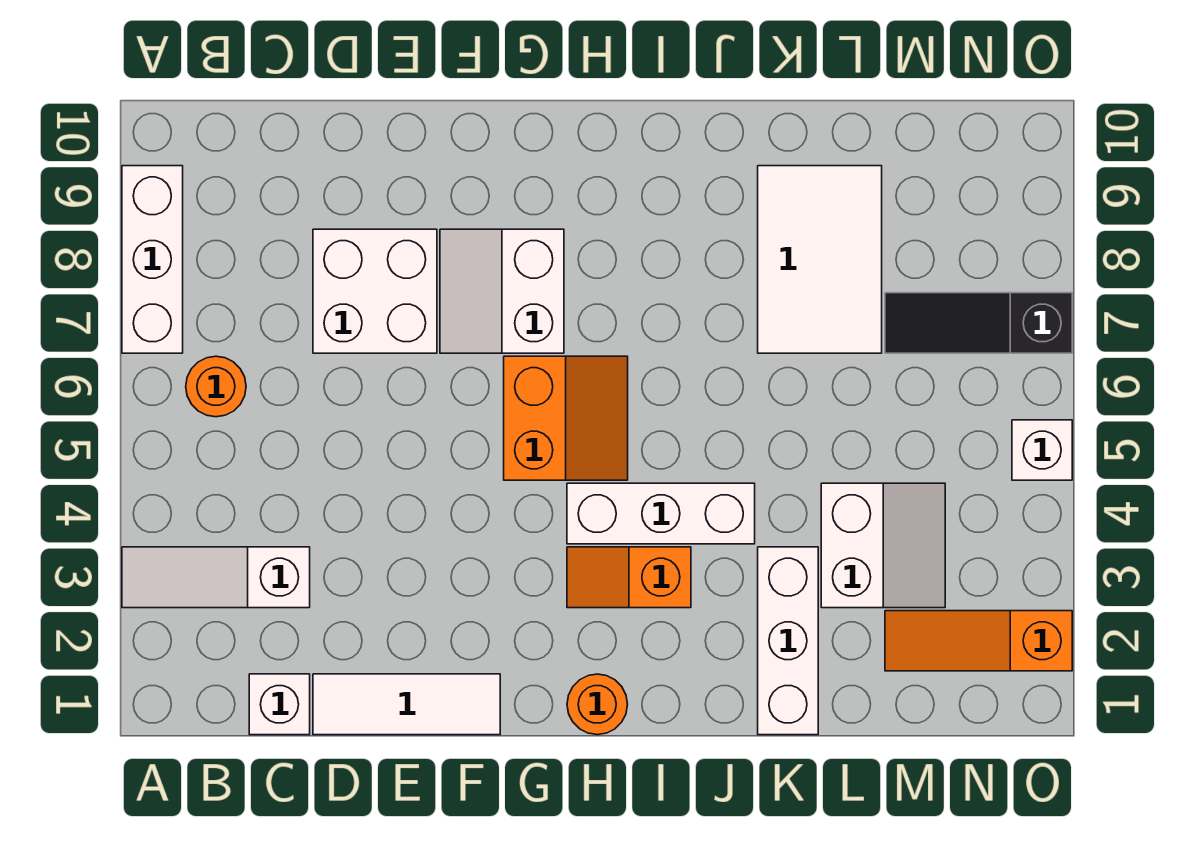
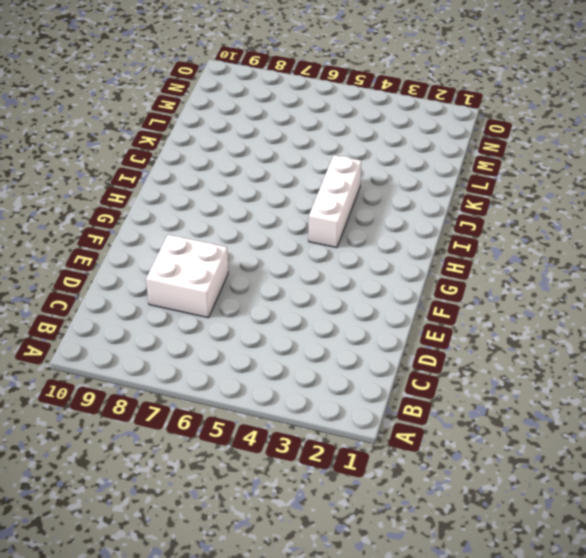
none -> white slope A3:C3 level 1 top C
none -> white brick A7:A9 level 1
none -> orange round brick B6 level 1

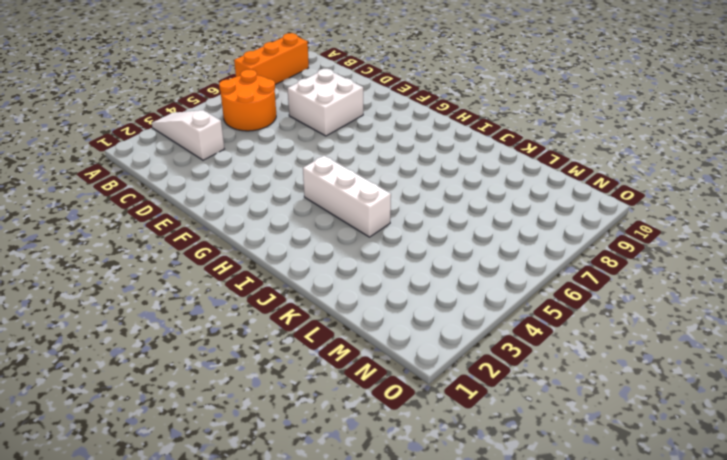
orange brick A7:A9 level 1 -> white brick A7:A9 level 1
orange round brick B5:C6 level 1 -> orange round brick B6 level 1
none -> white brick C1 level 1
none -> white tile D1:F1 level 1
none -> white slope F7:G8 level 1 top G

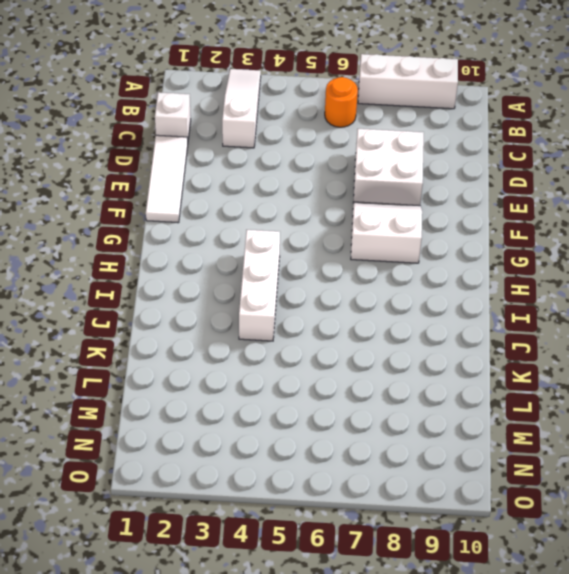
none -> orange slope G5:H6 level 1 top G
none -> orange round brick H1 level 1
none -> orange slope H3:I3 level 1 top I

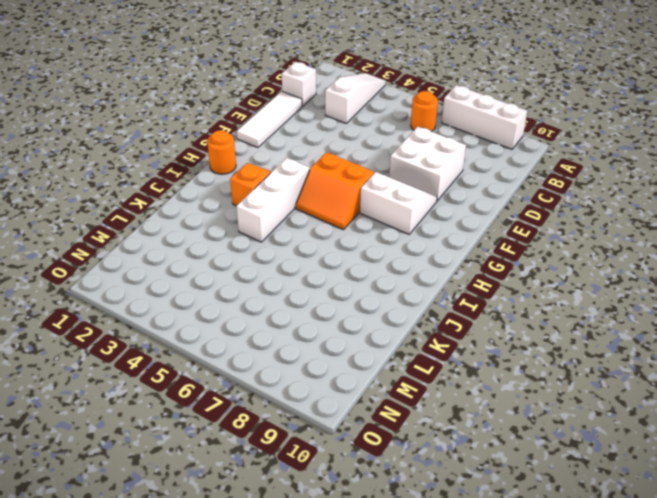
none -> white brick K1:K3 level 1
none -> white tile K7:L9 level 1
none -> white slope L3:M4 level 1 top L

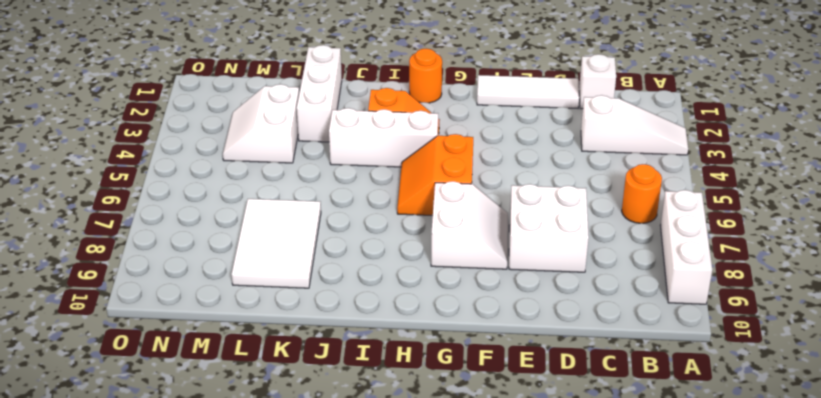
none -> orange slope M2:O2 level 1 top O
none -> black slope M7:O7 level 1 top O
none -> white brick O5 level 1

